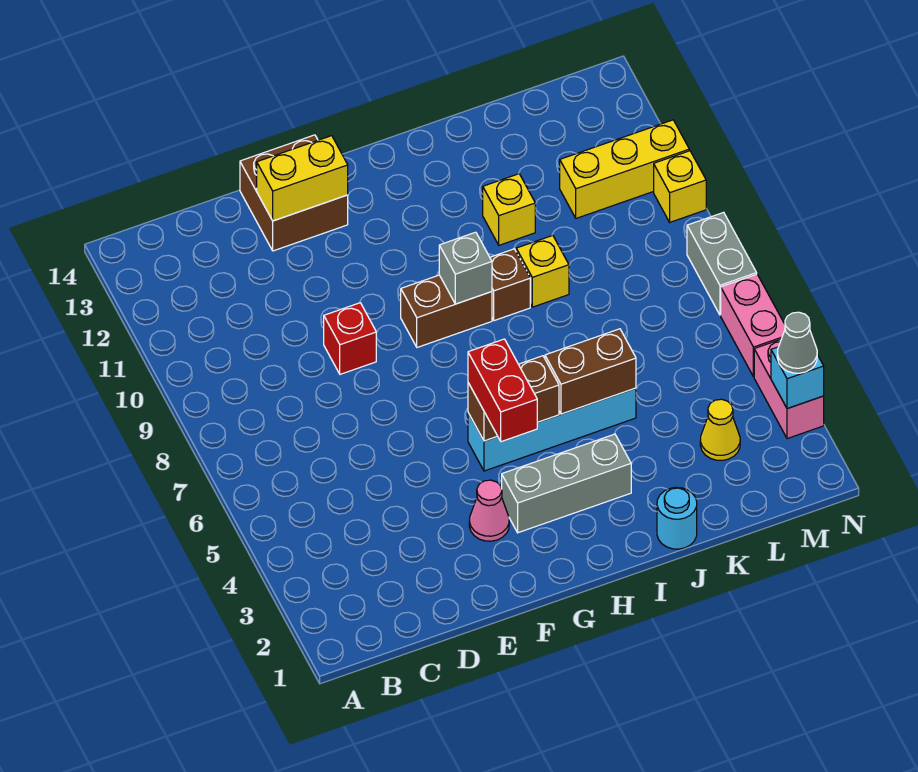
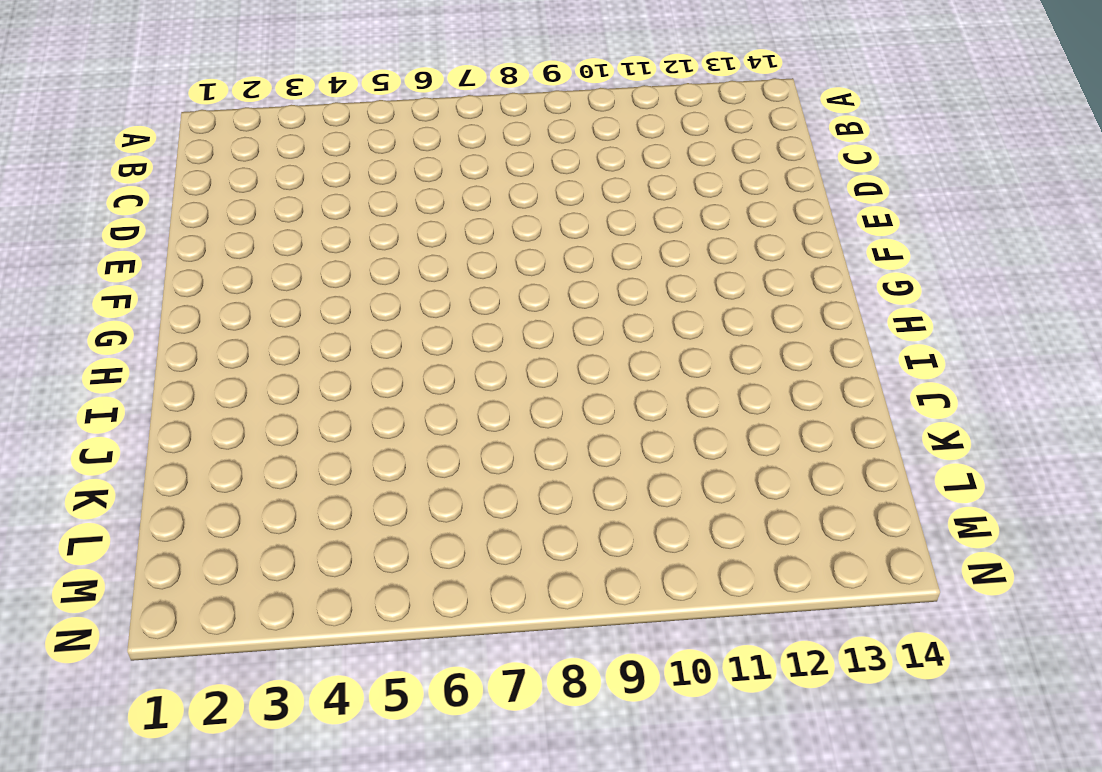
none -> red brick E9 level 1
none -> brown brick E13:F14 level 1
none -> pink cone F3 level 1

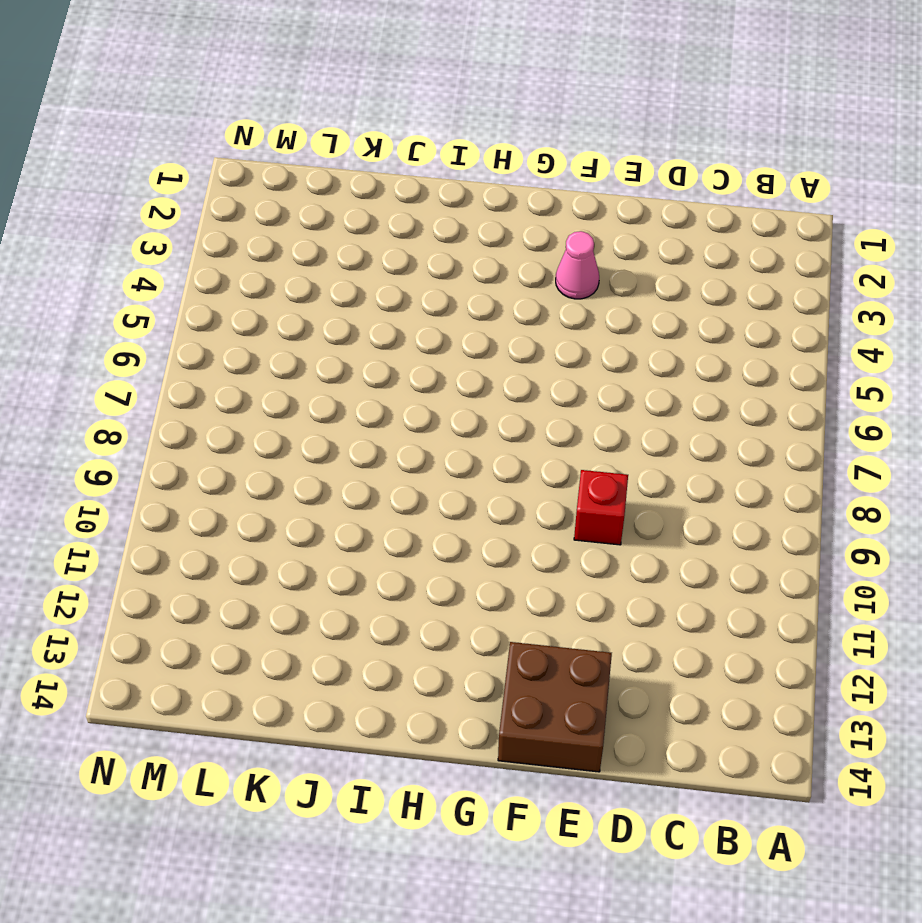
none -> grey brick G3:I3 level 1
none -> cyan brick G5:J5 level 1
none -> brown brick G9:H9 level 1

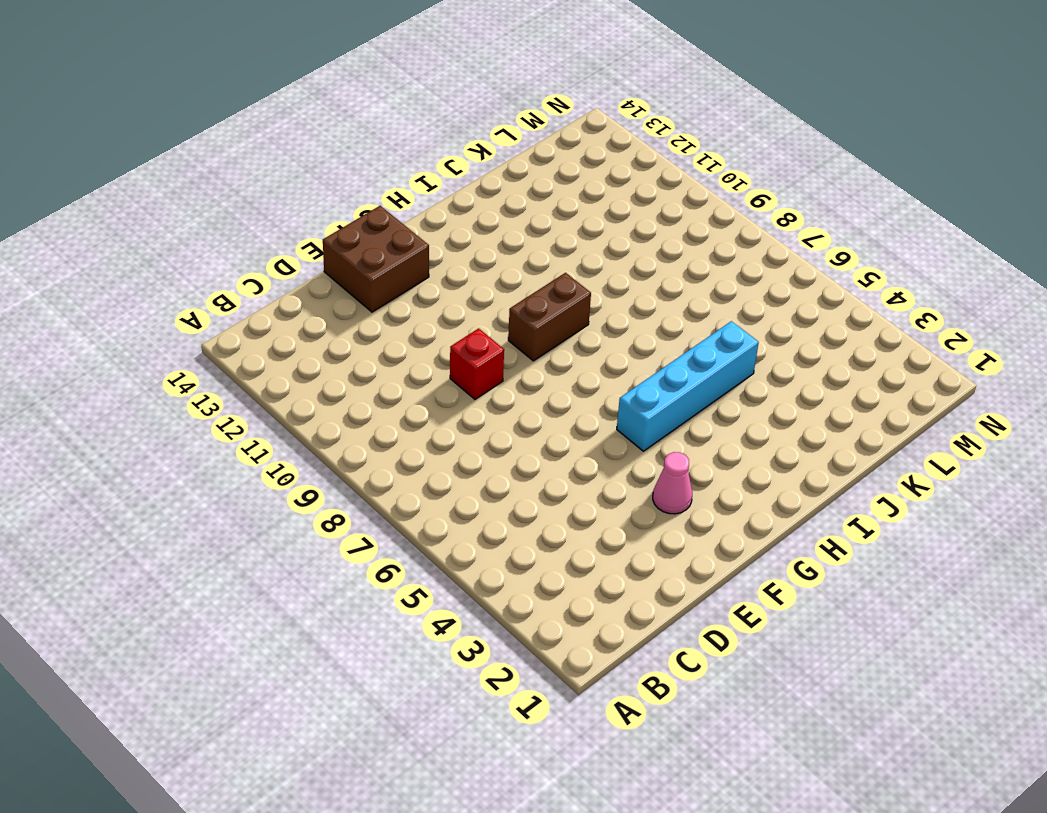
none -> grey brick G3:I3 level 1
none -> brown brick I9 level 1
none -> cyan round brick J1 level 1

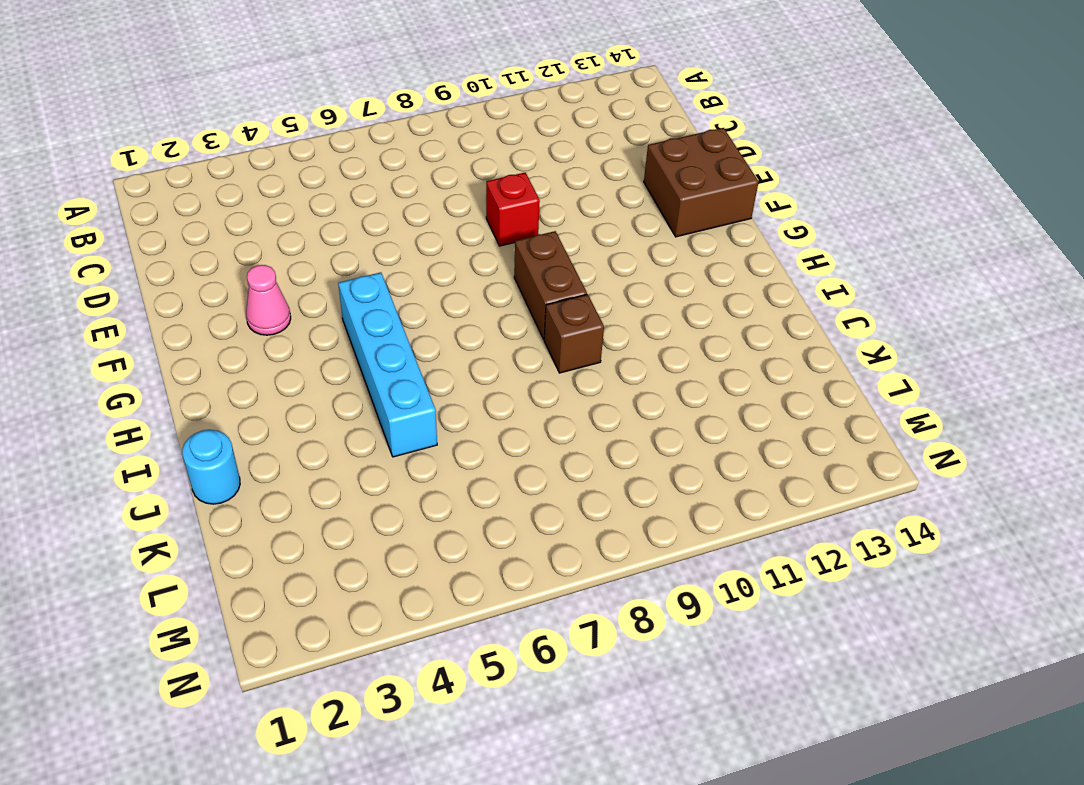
none -> grey brick G3:I3 level 1
none -> yellow brick J9 level 1
none -> yellow brick J11 level 1

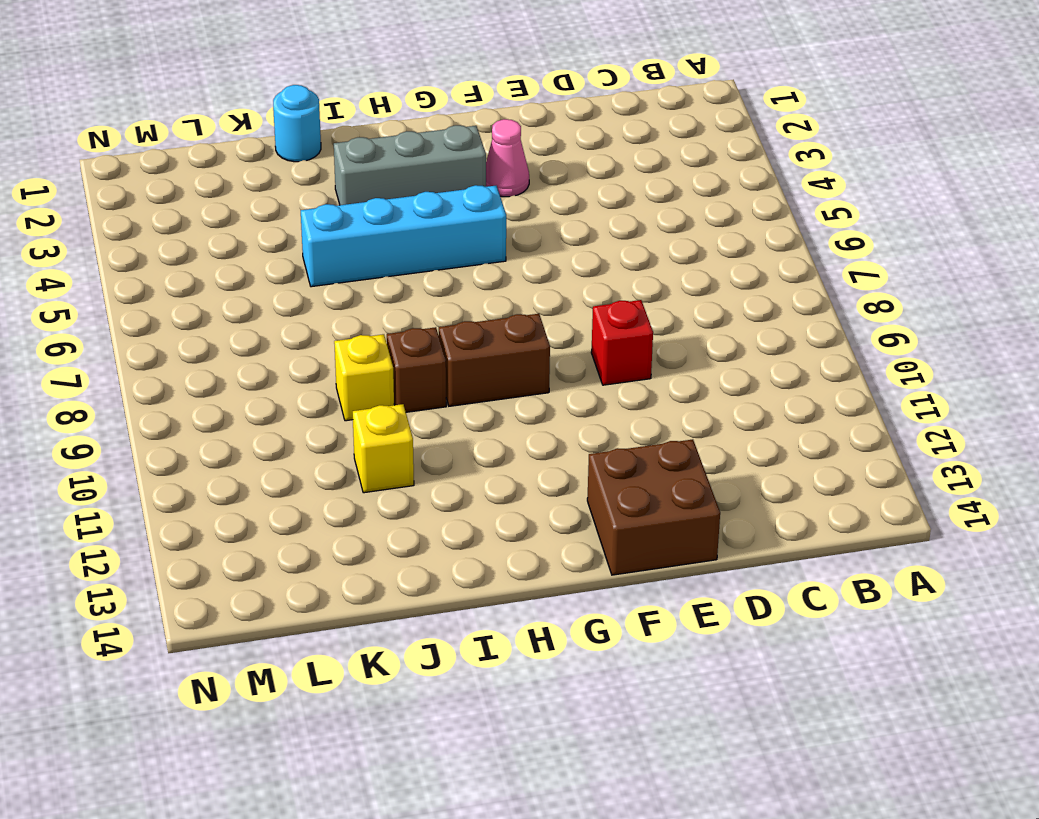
none -> yellow cone L3 level 1
none -> yellow brick L11:N11 level 1
none -> pink brick N3:N4 level 1

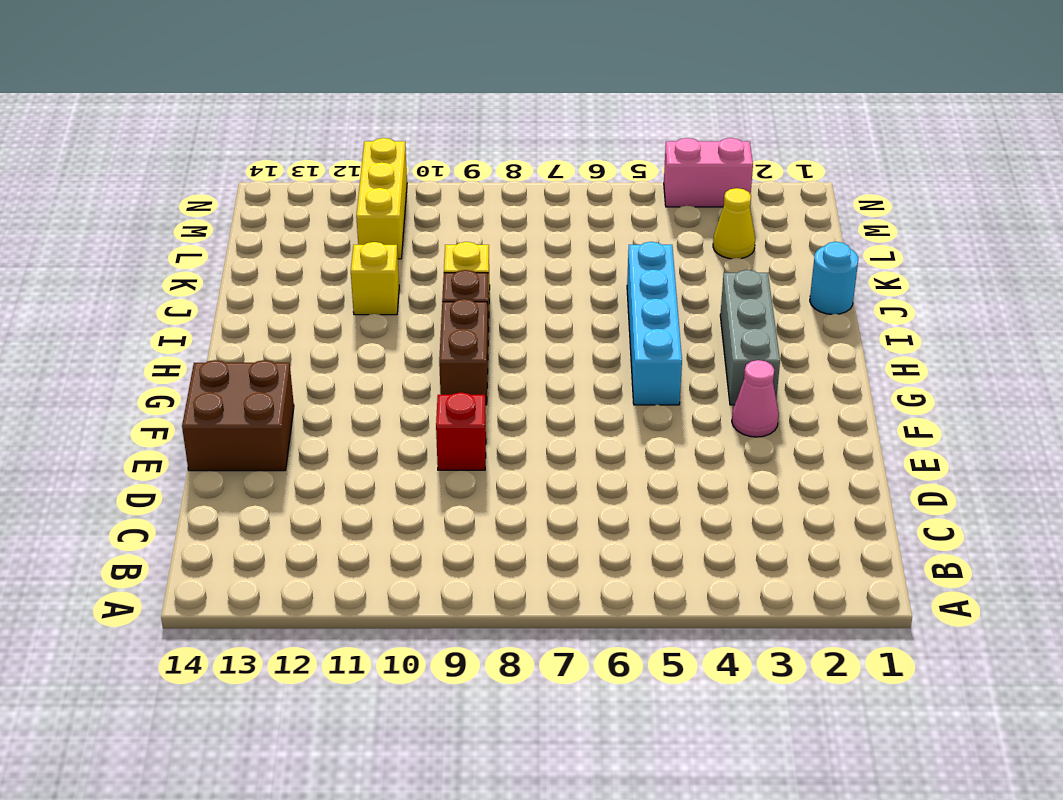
none -> pink brick N5:N6 level 1
none -> grey brick N7:N8 level 1
none -> yellow brick N10 level 1

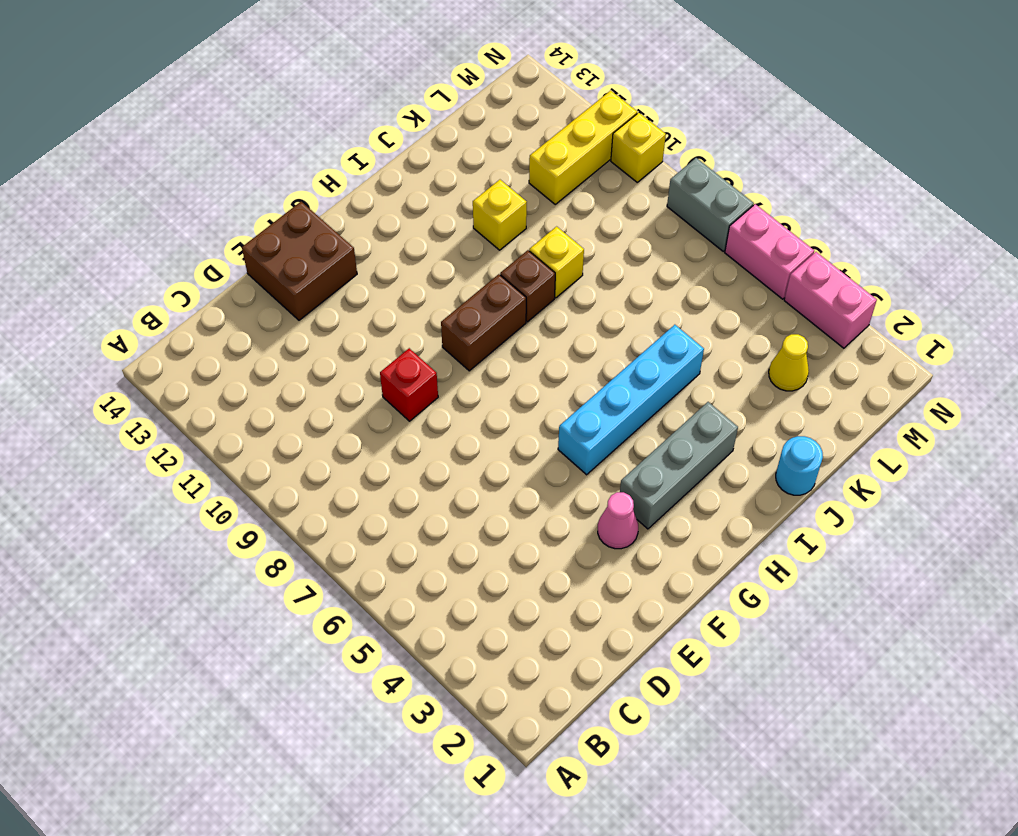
none -> yellow brick E13:F13 level 2
none -> brown brick G5:H5 level 2
none -> grey brick H9 level 2

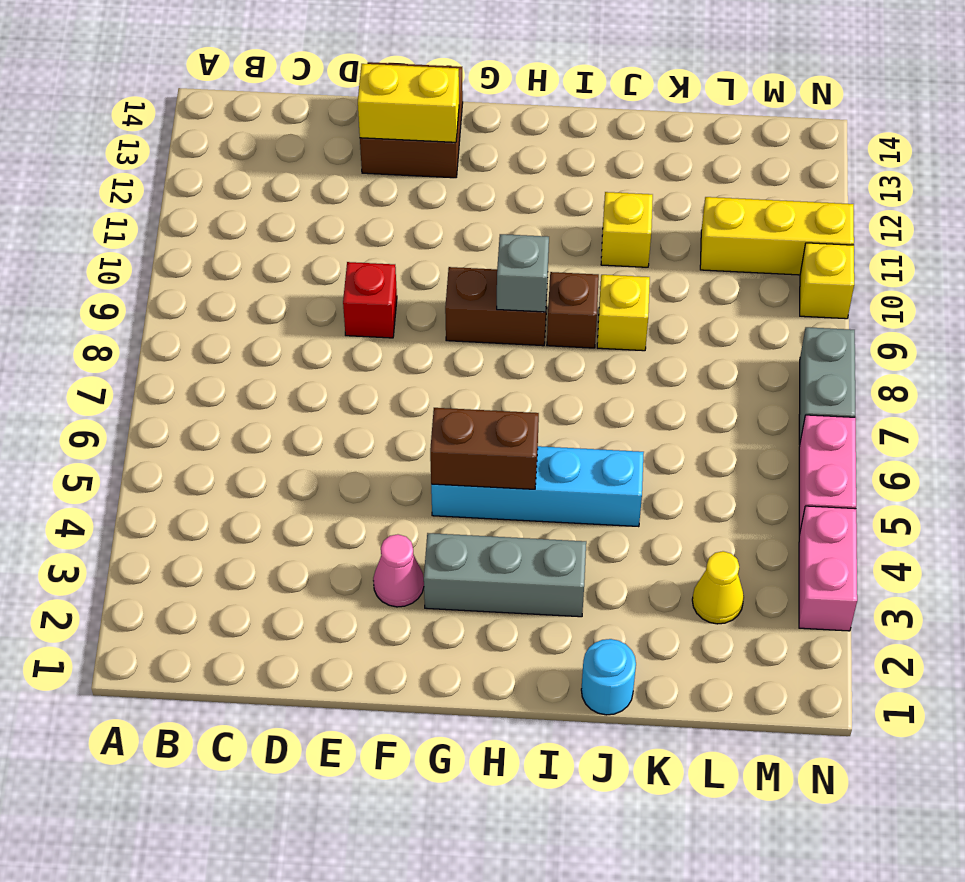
none -> brown brick I5:J5 level 2
none -> cyan brick N3 level 2
none -> red brick G4:G5 level 3

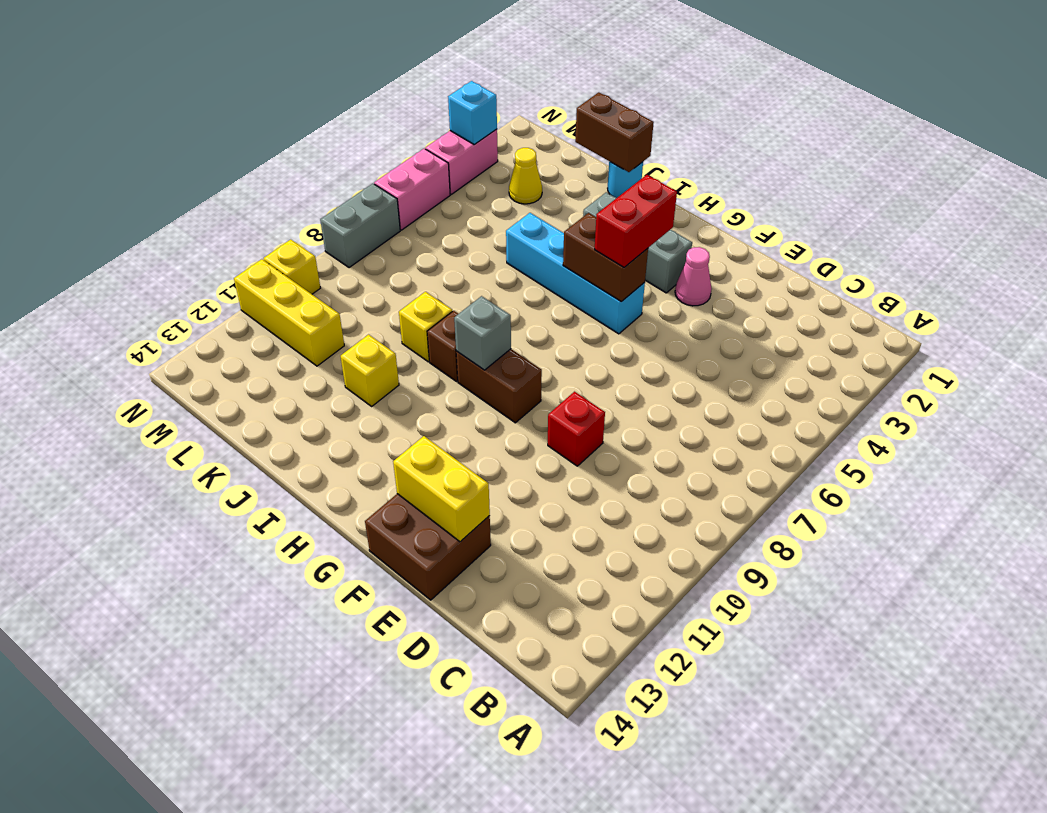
brown brick J1:K1 level 2 -> brown brick I5:J5 level 2
none -> grey cone N3 level 3

